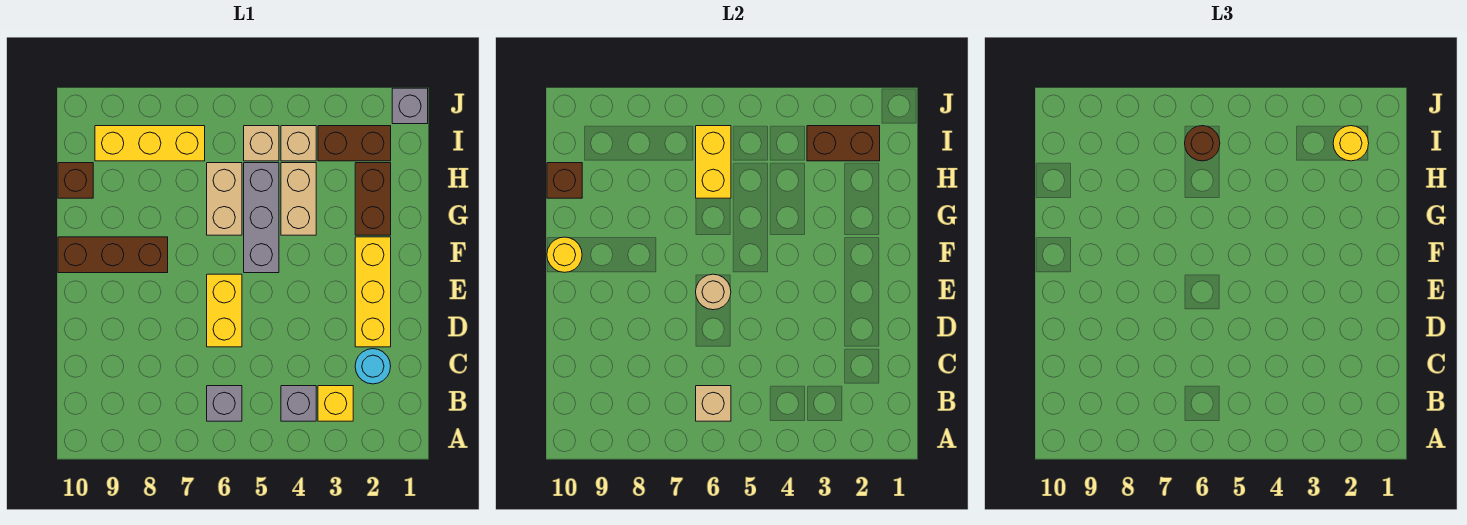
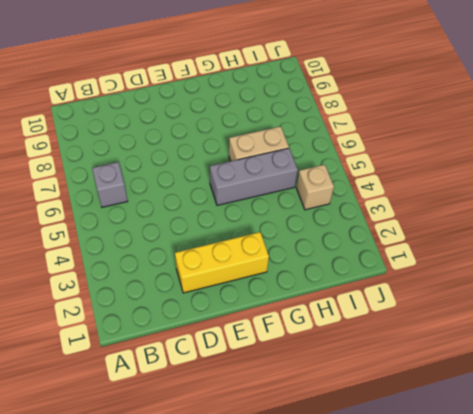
none -> yellow brick B3 level 1
none -> grey brick B4 level 1
none -> cyan round brick C2 level 1

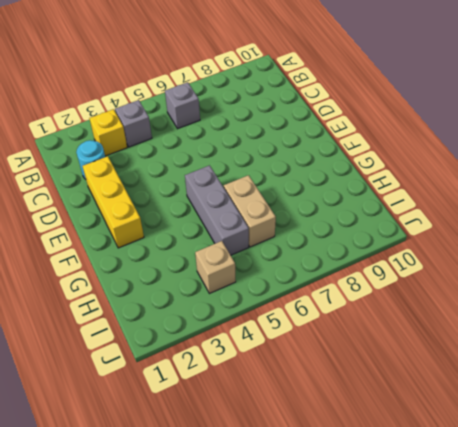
none -> yellow brick D6:E6 level 1
none -> brown brick F8:F10 level 1
none -> brown brick G2:H2 level 1

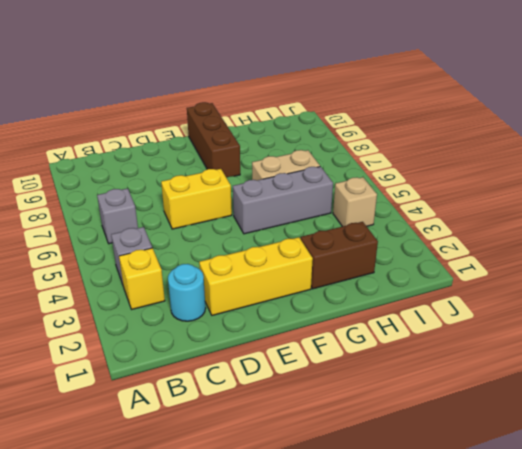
none -> tan brick G4:H4 level 1
none -> brown brick H10 level 1
none -> brown brick I2:I3 level 1

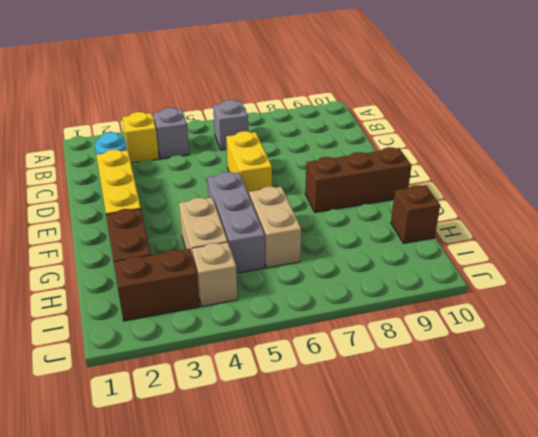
none -> tan brick I5 level 1
none -> yellow brick I7:I9 level 1
none -> grey brick J1 level 1

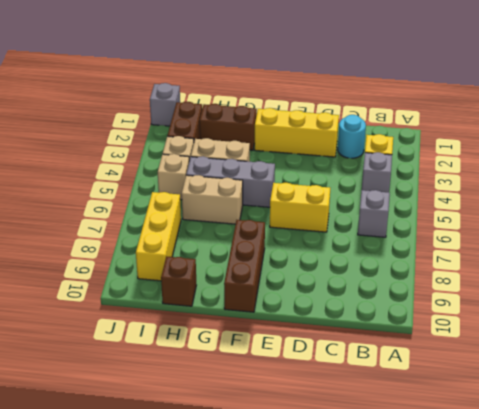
none -> tan brick B6 level 2
none -> tan round brick E6 level 2
none -> yellow round brick F10 level 2

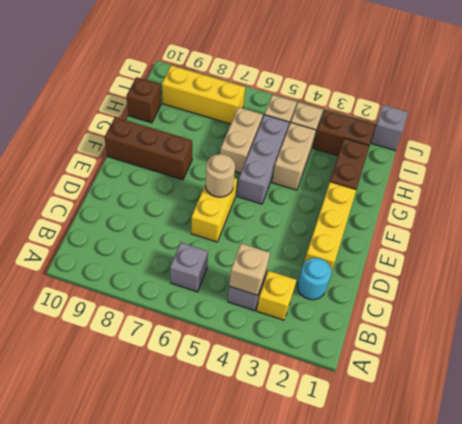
tan brick B4 level 2 -> tan brick B6 level 2
none -> yellow round brick F10 level 2
none -> yellow brick H6:I6 level 2
none -> brown brick H10 level 2

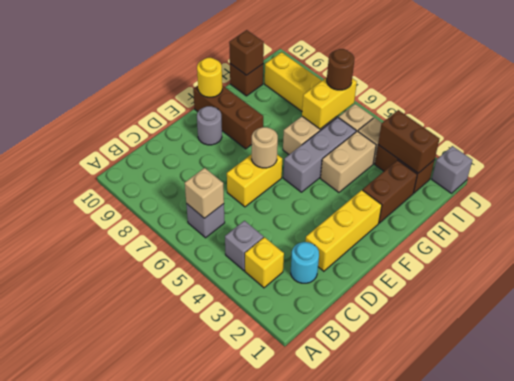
grey round brick E9 level 1 -> none
none -> yellow round brick I2 level 3

